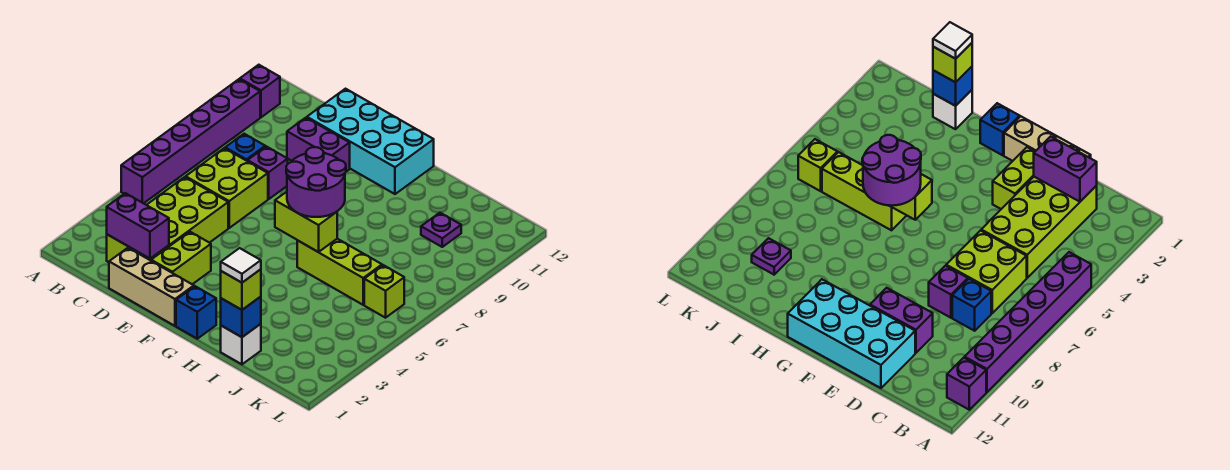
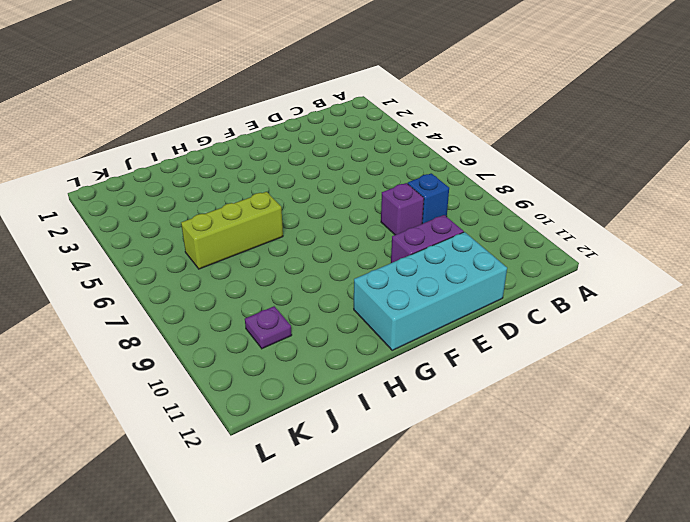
none -> purple brick A5:A10 level 1
none -> purple brick A11 level 1
none -> lime brick C2:D5 level 1

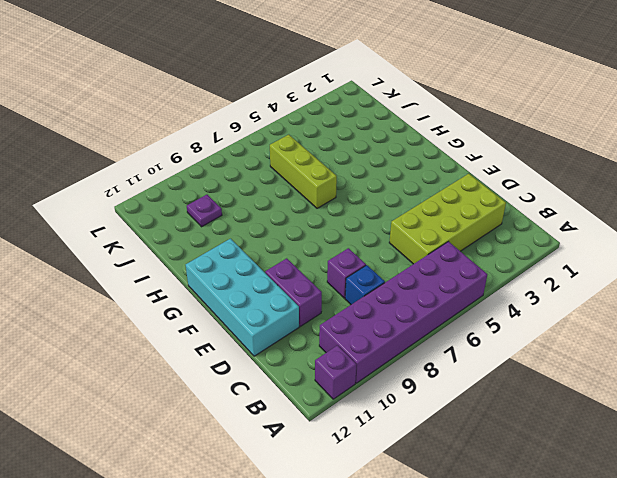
purple brick A5:B10 level 1 -> purple brick A5:A10 level 1
none -> lime brick C6:D7 level 1
none -> tan brick D1:F1 level 1
none -> lime brick E2:E3 level 1

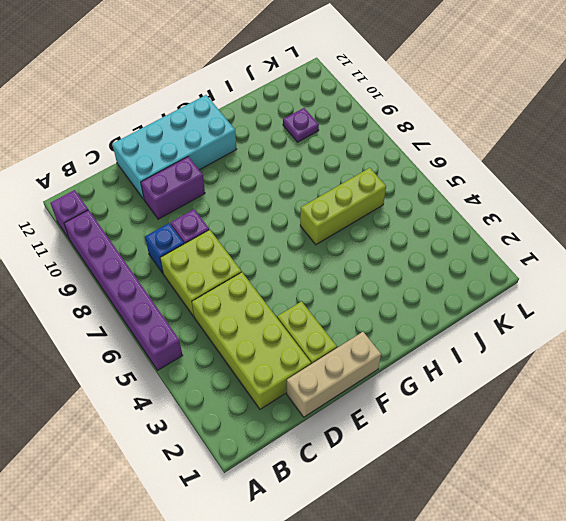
none -> blue brick G1 level 1
none -> white brick I1 level 1
none -> lime brick K6 level 1

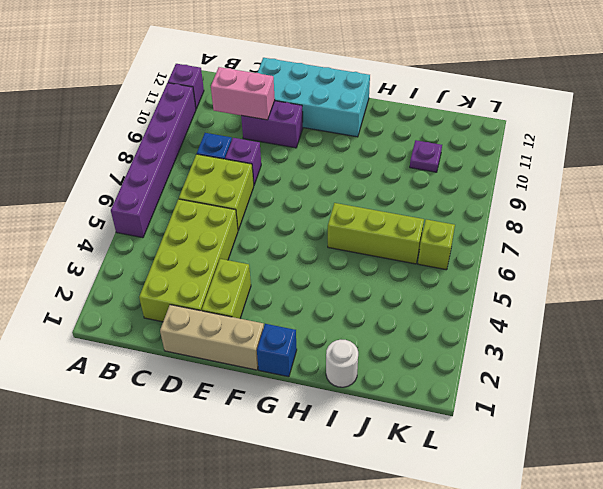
pink brick C10:D10 level 2 -> none
white round brick I1 level 1 -> white brick I1 level 1
none -> purple brick C2:D2 level 2
none -> lime brick G6:H6 level 2
none -> blue brick I1 level 2

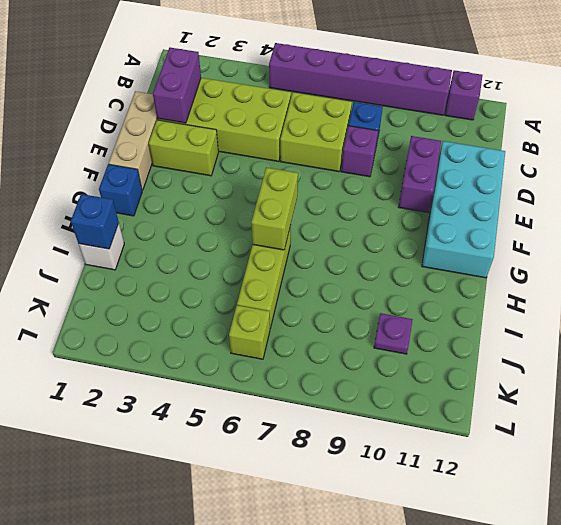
none -> purple round brick G6:H7 level 3
none -> lime brick I1 level 3
none -> white tile I1 level 4

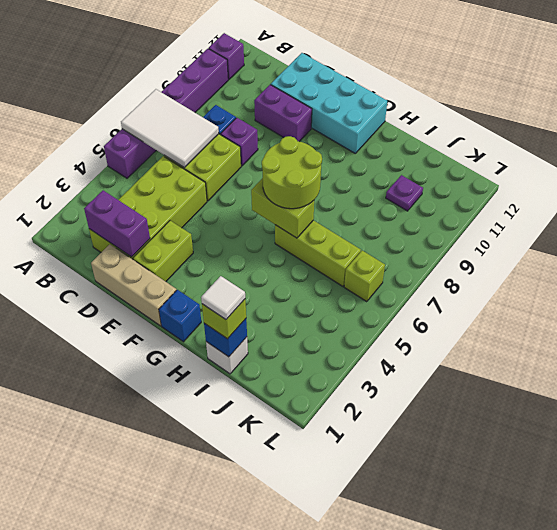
white tile A6:C7 level 2 -> none
lime round brick G6:H7 level 3 -> purple round brick G6:H7 level 3

